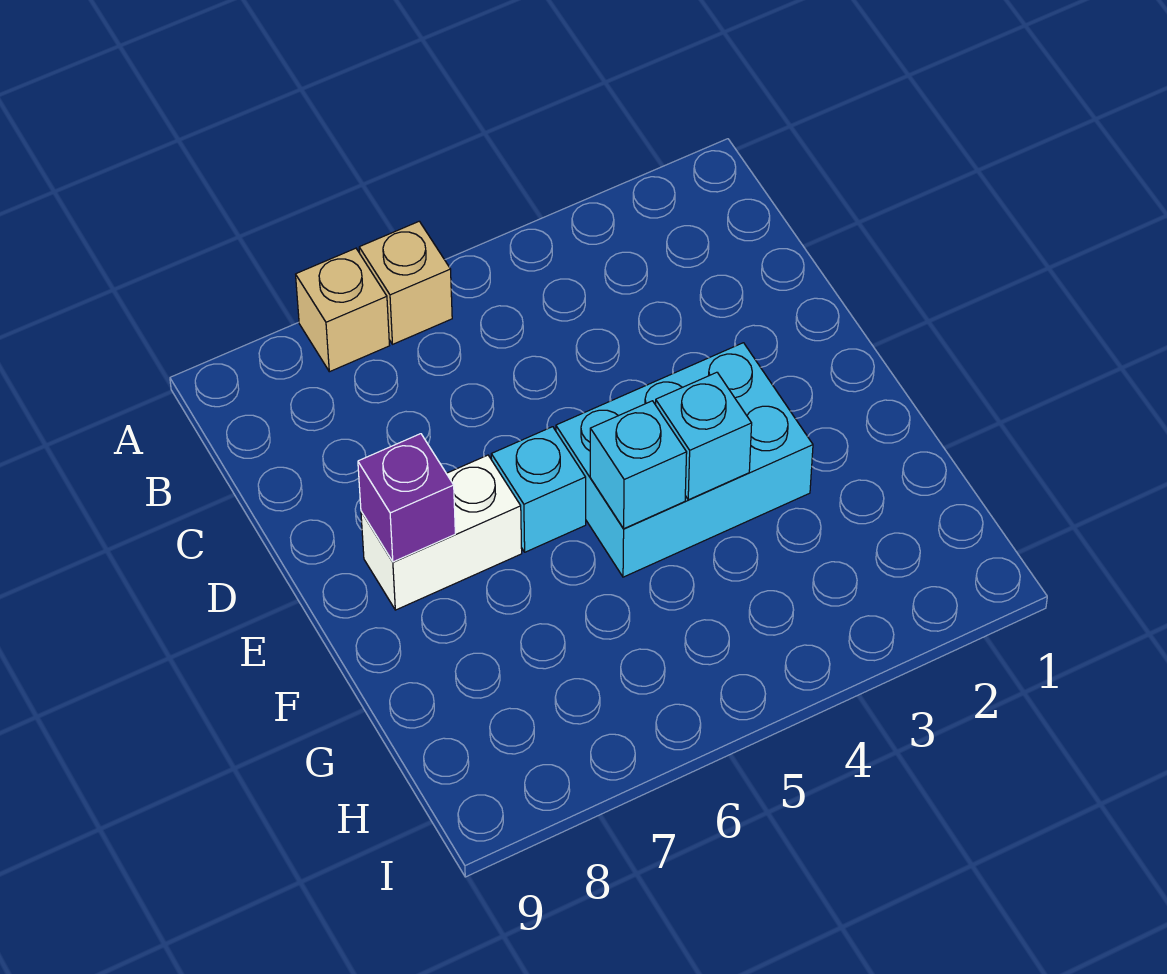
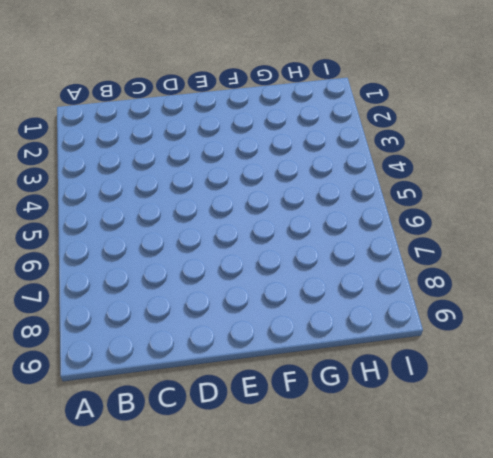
none -> tan brick A6 level 1
none -> tan brick A7 level 1

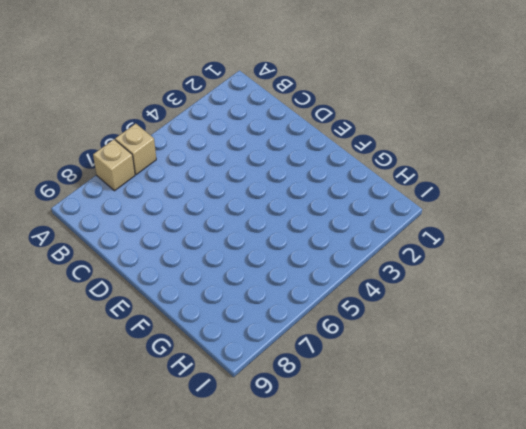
none -> cyan brick E3:F5 level 1
none -> cyan brick E6 level 1

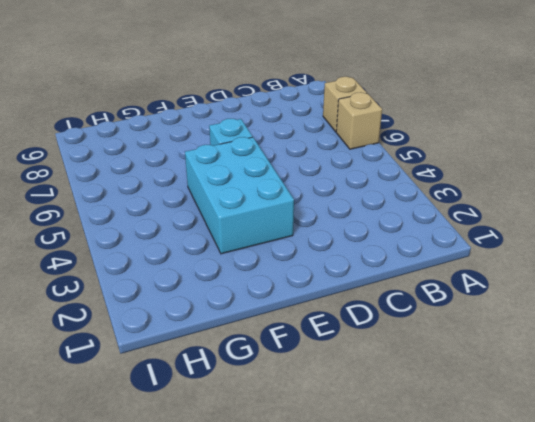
none -> white brick E7:E8 level 1
none -> purple brick E8 level 2

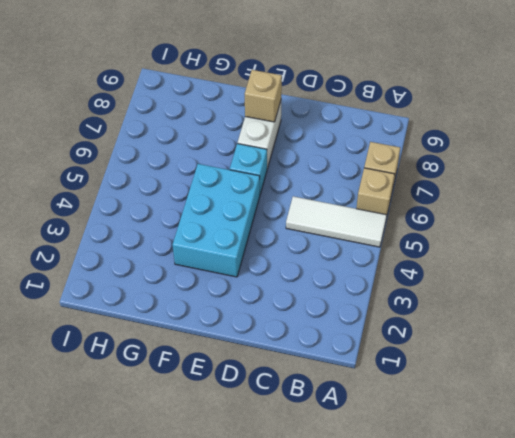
white tile A5:C5 level 1 -> none
tan brick E8 level 2 -> purple brick E8 level 2
none -> cyan brick F4 level 2
none -> cyan brick F5 level 2

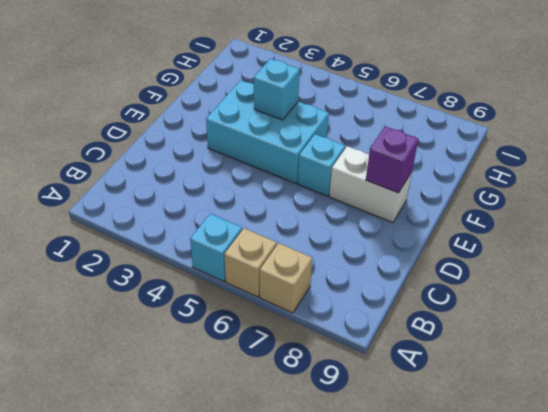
cyan brick A5 level 1 -> cyan brick F5 level 2

